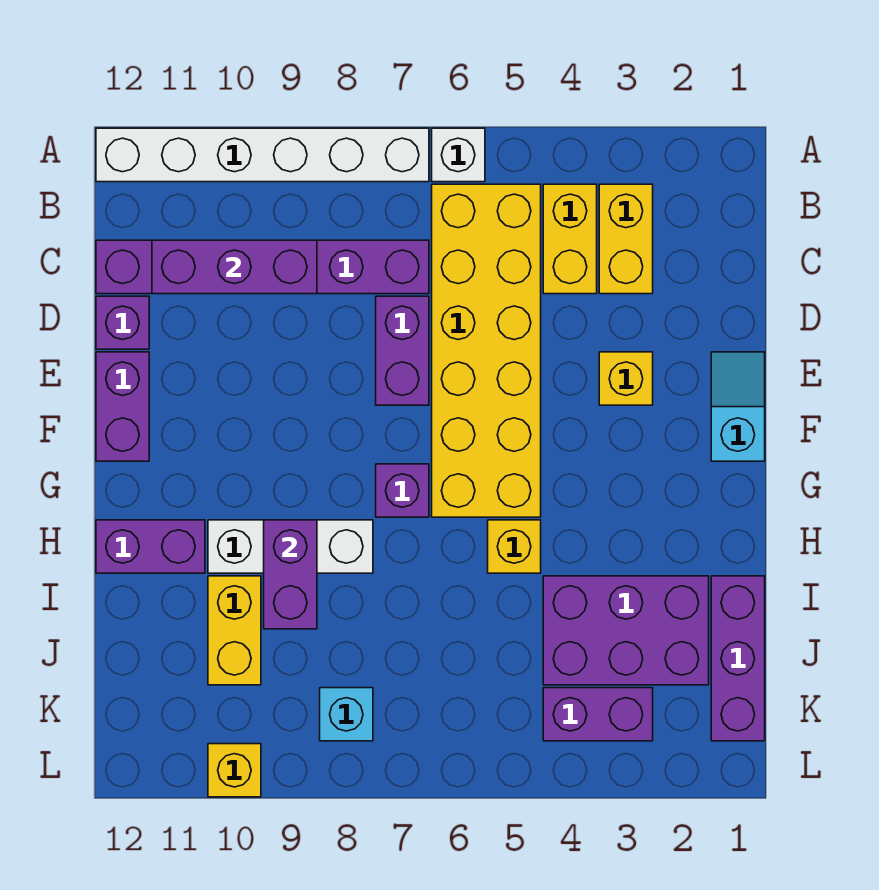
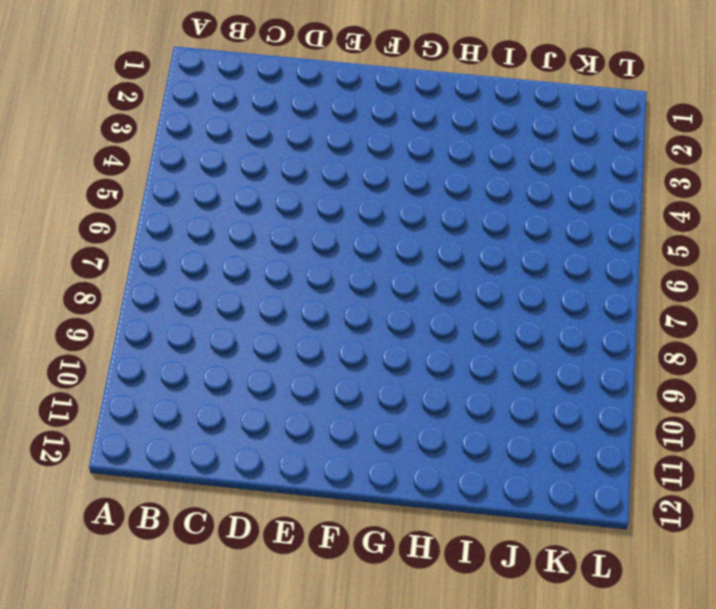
none -> white brick A6 level 1
none -> white brick A7:A12 level 1
none -> yellow brick B3:C3 level 1

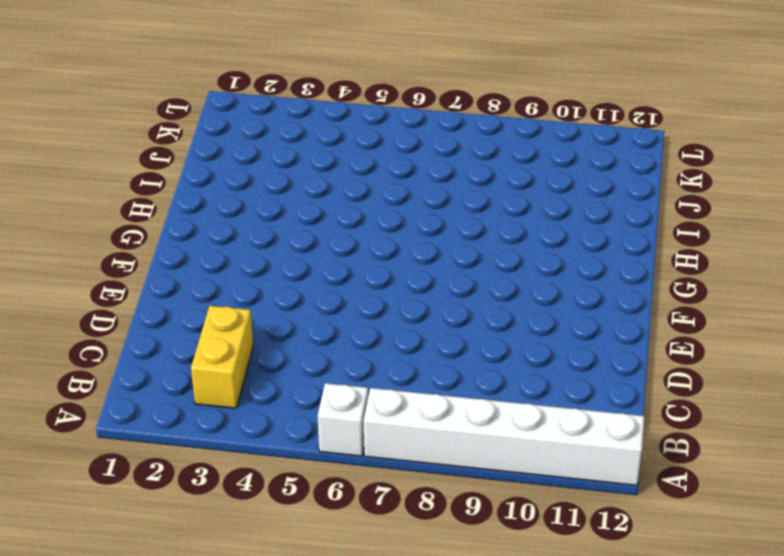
none -> yellow brick B4:C4 level 1
none -> yellow brick B5:G6 level 1
none -> purple brick C7:C12 level 1

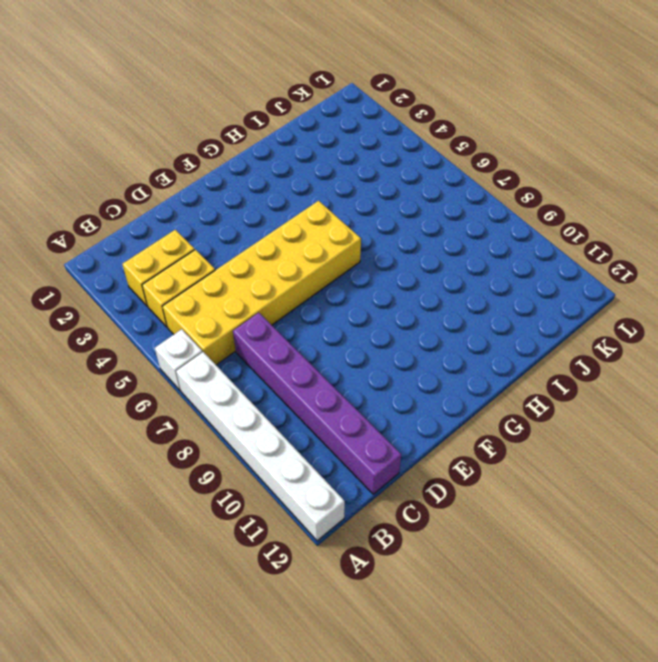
none -> purple brick D7:E7 level 1
none -> purple brick D12 level 1
none -> cyan slope E1:F1 level 1 top F

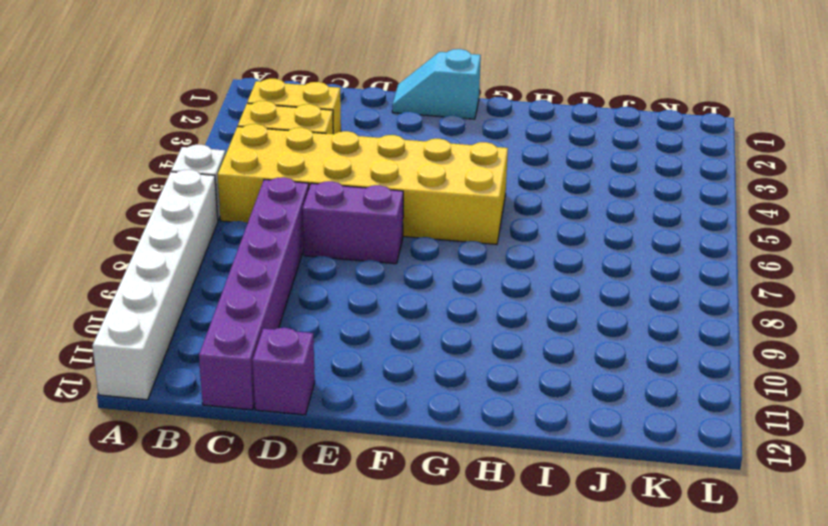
none -> yellow brick E3 level 1
none -> purple brick E12:F12 level 1
none -> purple brick G7 level 1

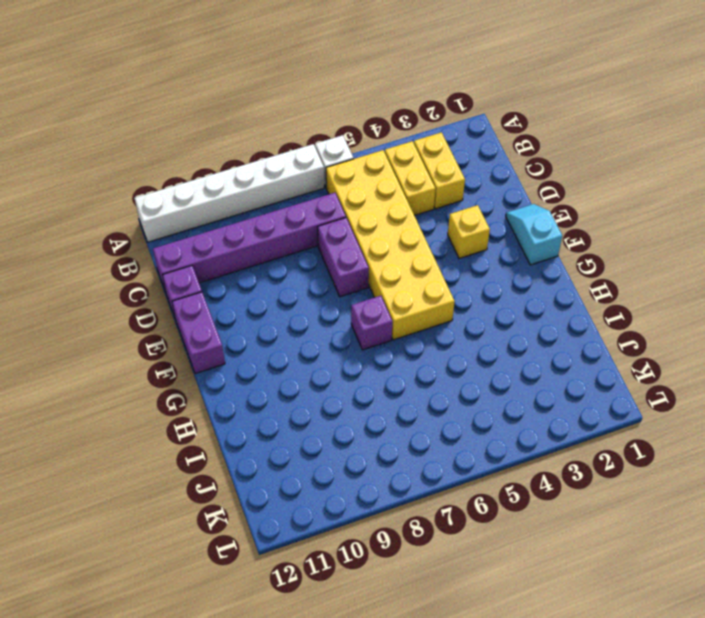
none -> yellow brick H5 level 1
none -> white brick H8:H10 level 1
none -> purple brick H11:H12 level 1

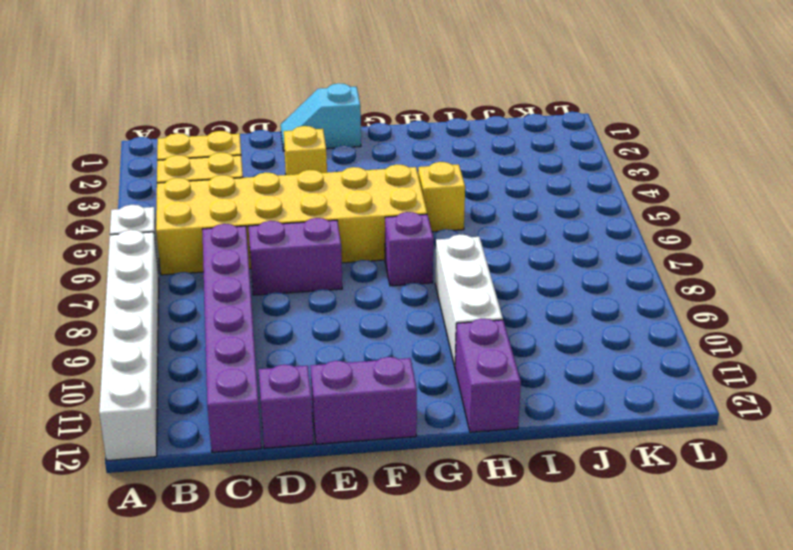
none -> purple brick I1:K1 level 1
none -> purple brick I2:J4 level 1
none -> yellow brick I10:J10 level 1

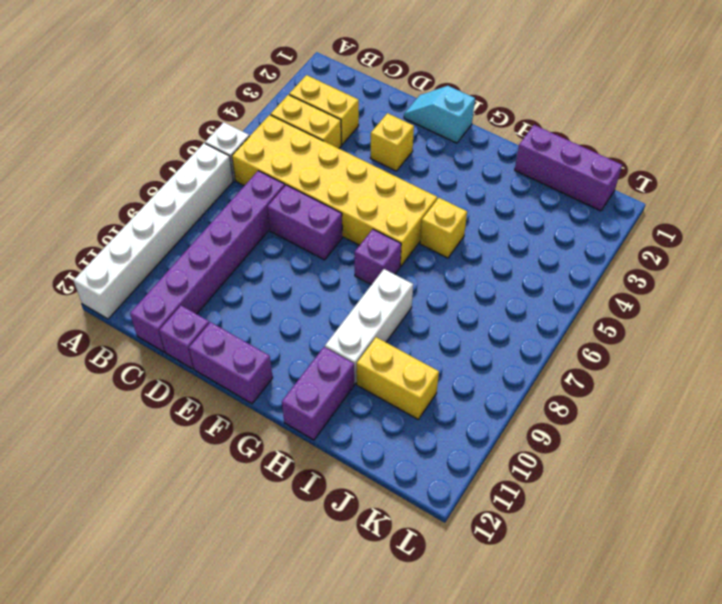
none -> purple brick I2:J4 level 1
none -> purple brick K3:K4 level 1
none -> cyan brick K8 level 1

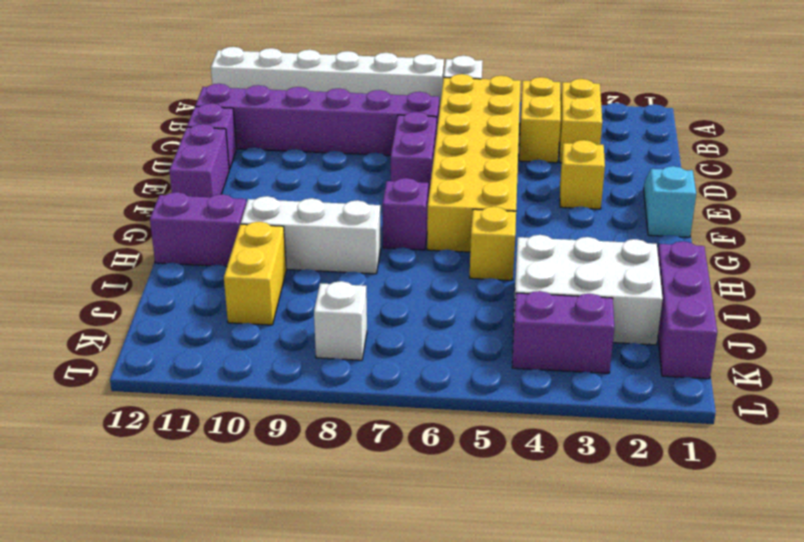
white brick I2:J4 level 1 -> purple brick I2:J4 level 1
white brick K8 level 1 -> cyan brick K8 level 1
none -> yellow brick L10 level 1
none -> purple brick C9:C11 level 2
none -> purple brick H9:I9 level 2

